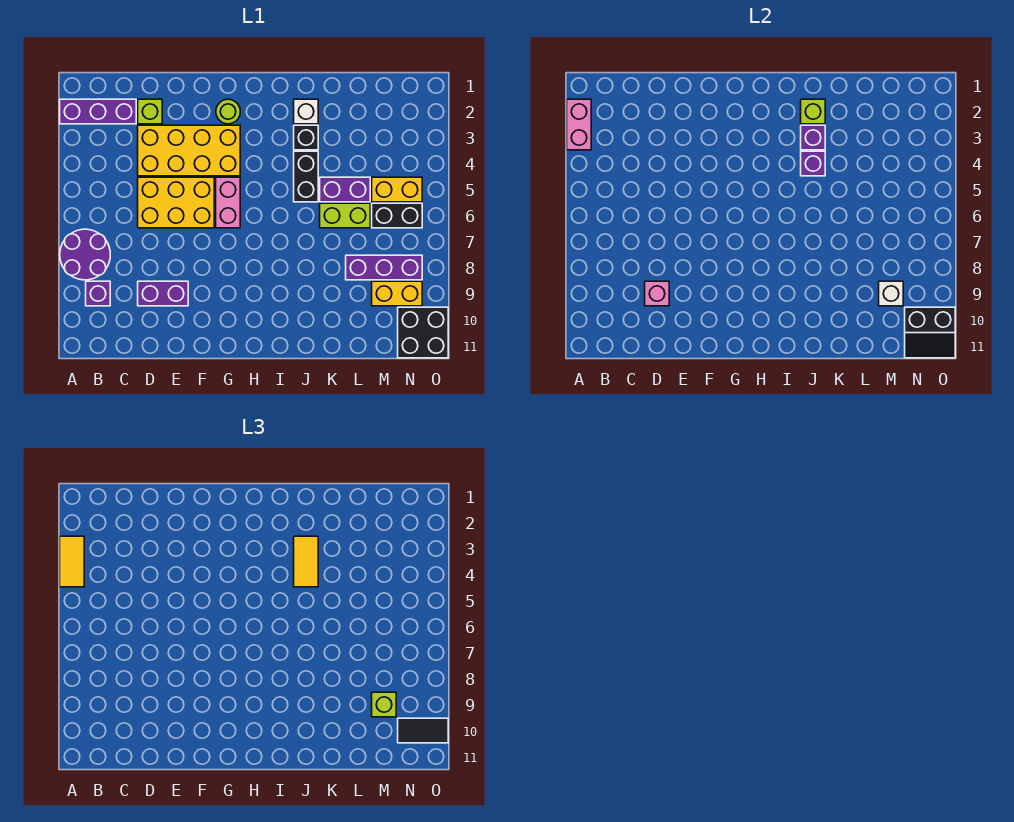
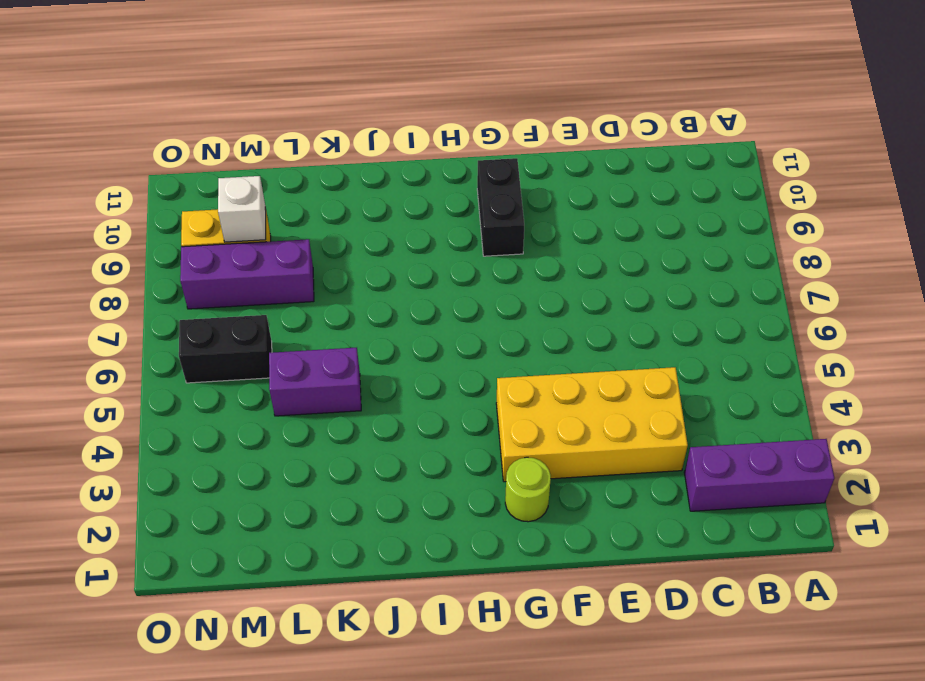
black brick G9:G10 level 1 -> black brick J4:J5 level 1
none -> purple round brick A7:B8 level 1
none -> purple brick B9 level 1
none -> lime brick D2 level 1
none -> yellow brick D5:F6 level 1

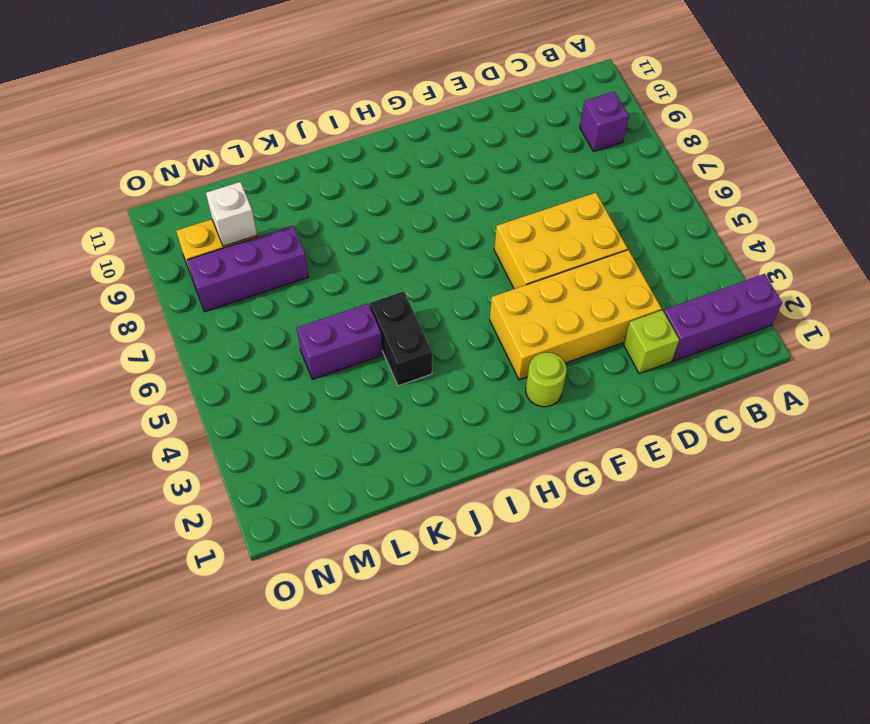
none -> purple round brick A7:B8 level 1
none -> purple brick D9:E9 level 1
none -> pink brick G5:G6 level 1
none -> white brick J2 level 1

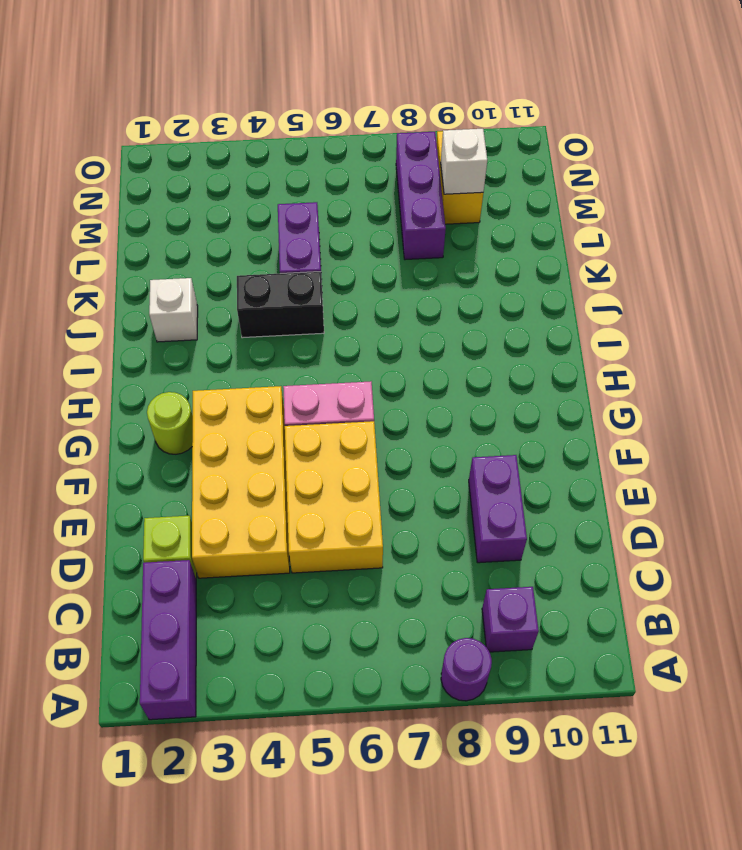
purple round brick A8 level 1 -> purple round brick A7:B8 level 1
none -> black brick J3 level 1
none -> lime brick K6:L6 level 1
none -> yellow brick M5:N5 level 1
none -> black brick M6:N6 level 1

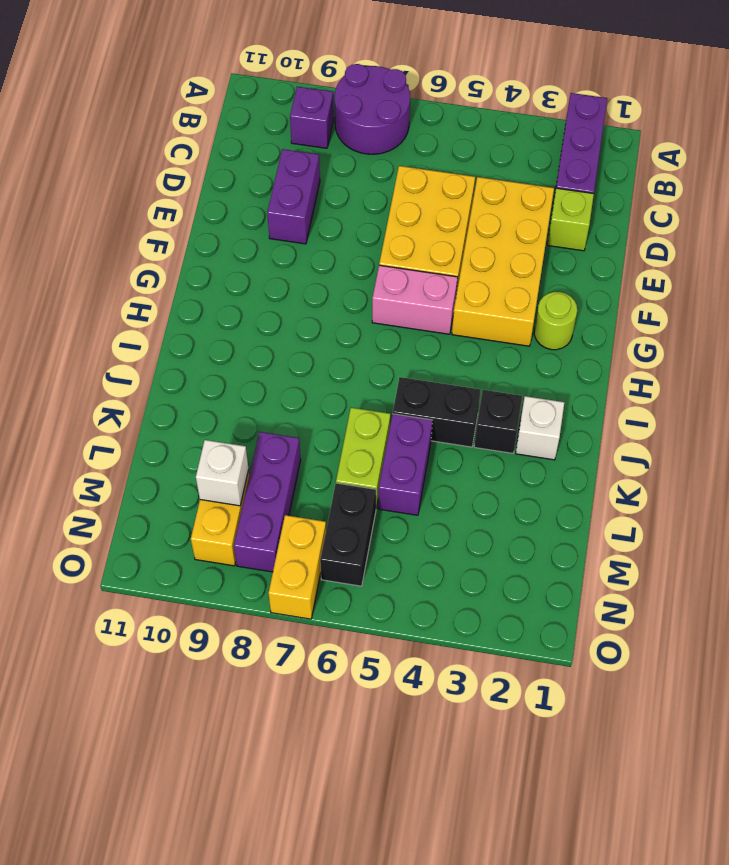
yellow brick N7:O7 level 1 -> yellow brick M5:N5 level 1
none -> black brick N10:O11 level 1
none -> pink brick A2:A3 level 2
none -> pink brick D9 level 2
none -> lime brick J2 level 2

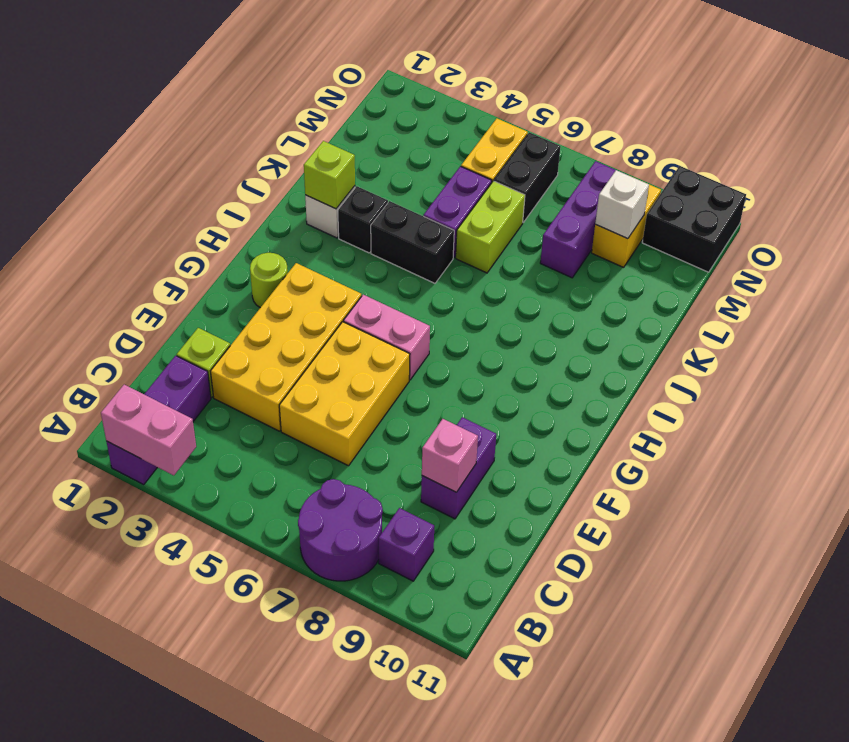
none -> purple brick J3 level 2
none -> purple brick J4 level 2
none -> black slope N10:O11 level 2 top 10
none -> yellow tile A3:A4 level 3

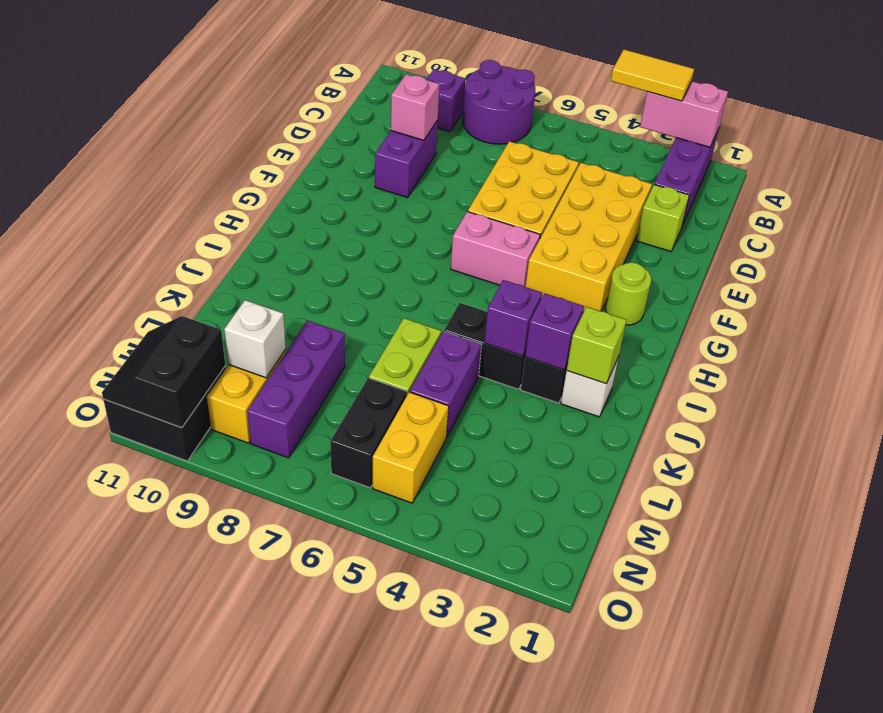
none -> yellow tile J3:J4 level 3
none -> lime brick M9 level 3
none -> black tile N10:O10 level 3

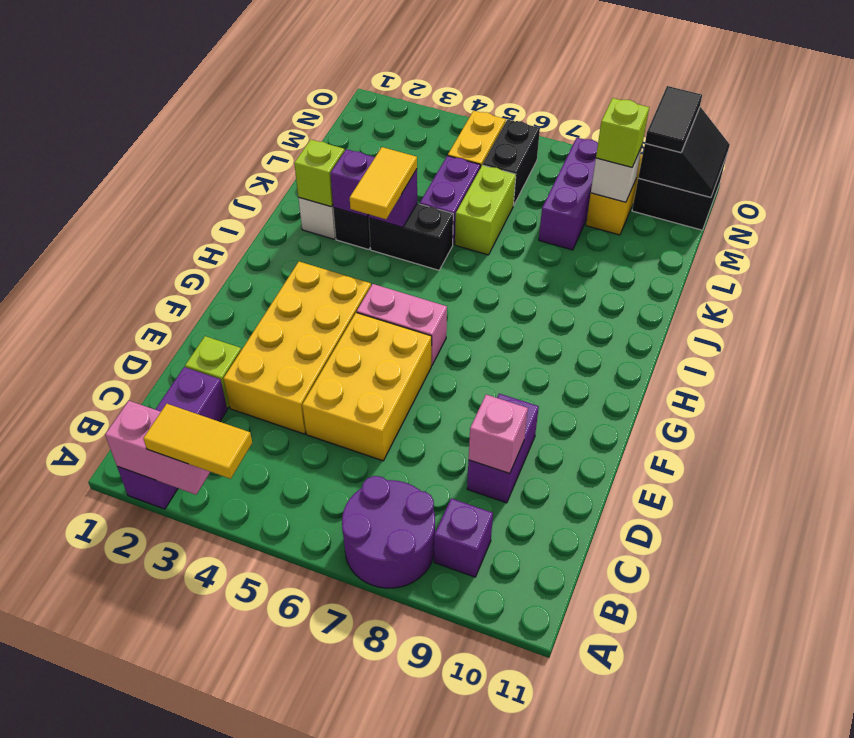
yellow tile I4:J4 level 3 -> yellow tile J3:J4 level 3
none -> lime round brick G2 level 1

